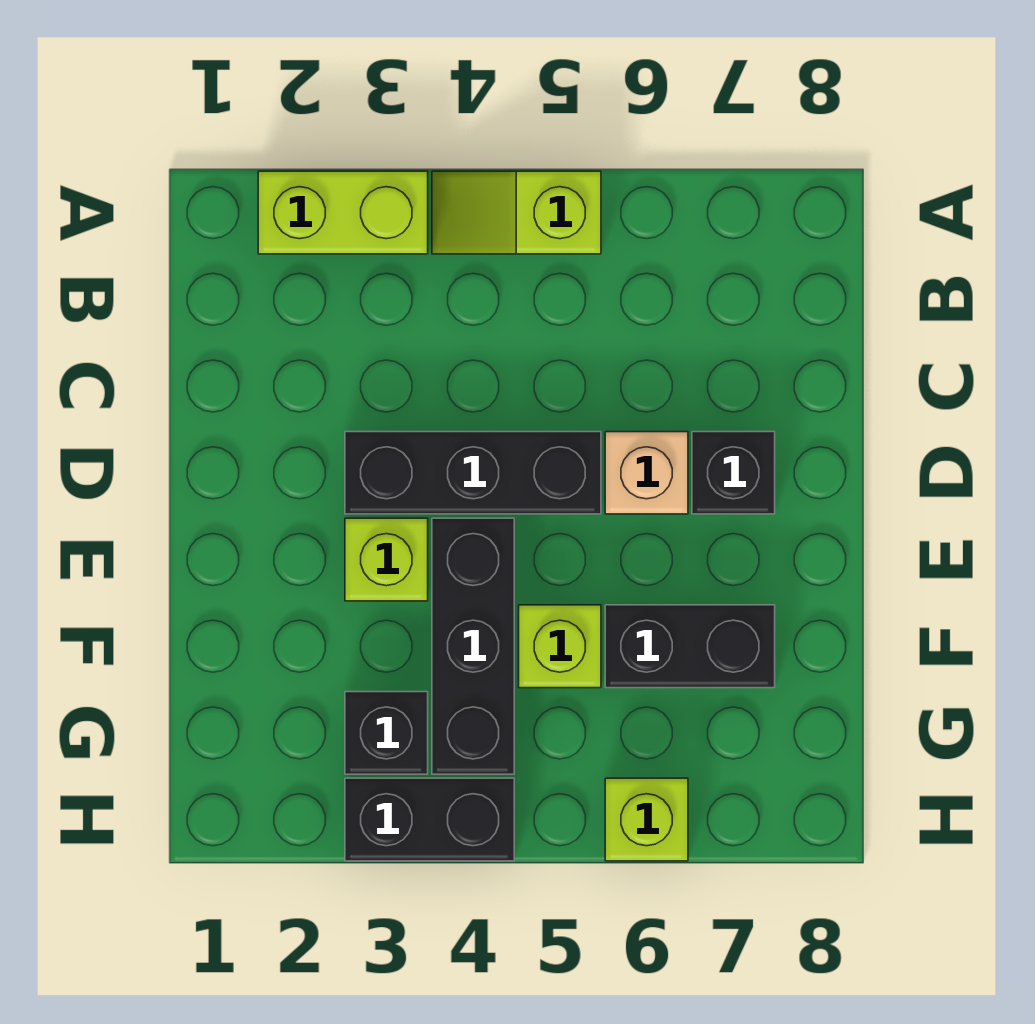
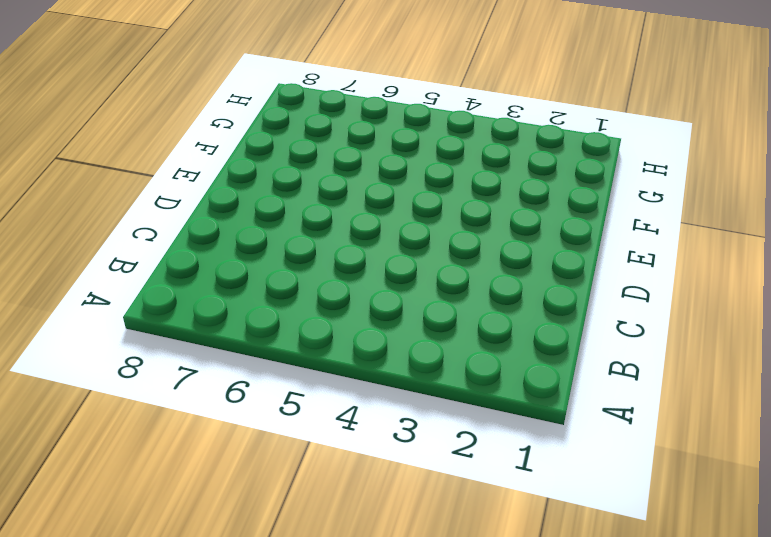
none -> lime brick A2:A3 level 1
none -> lime slope A4:A5 level 1 top 5
none -> black brick D3:D5 level 1

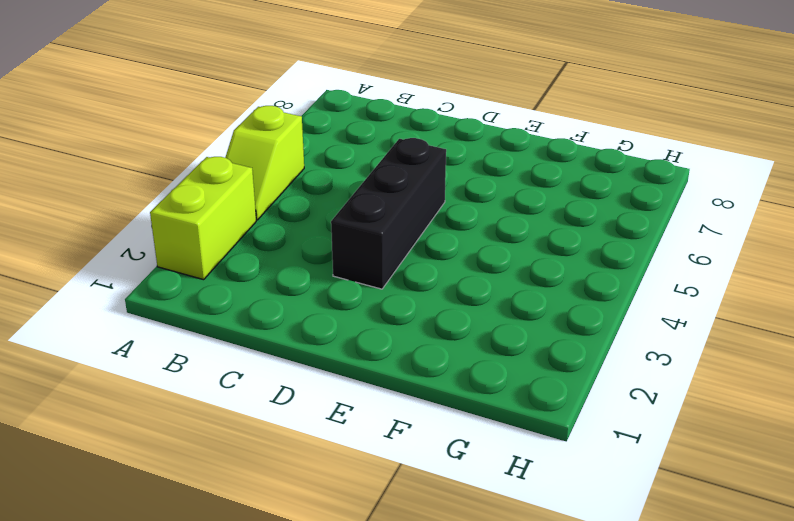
none -> tan brick D6 level 1
none -> black brick D7 level 1
none -> lime brick E3 level 1

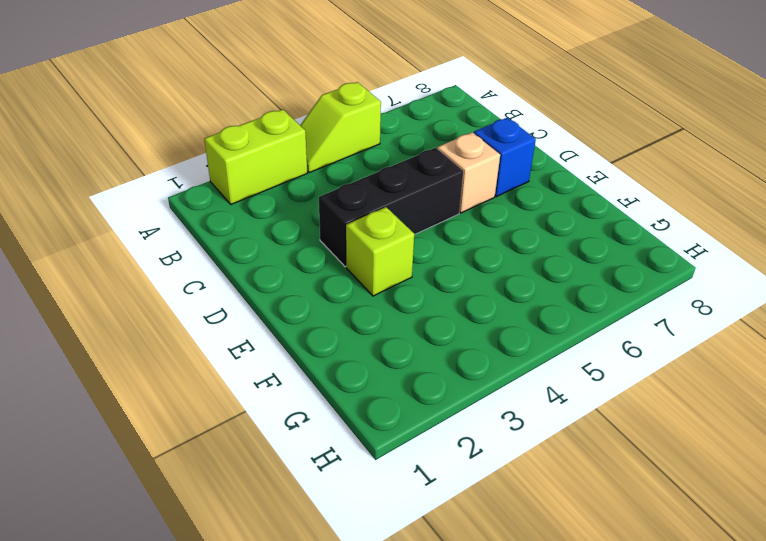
blue brick D7 level 1 -> black brick D7 level 1
none -> black brick E4:G4 level 1
none -> lime brick F5 level 1
none -> black brick F6:F7 level 1

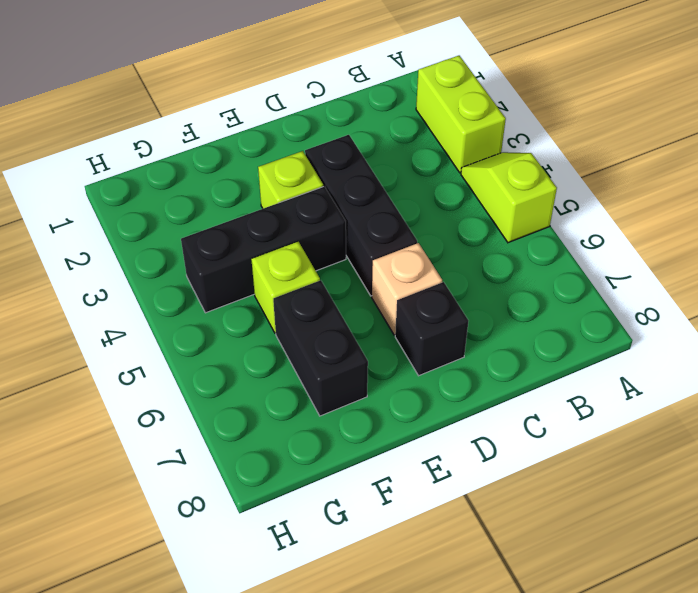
none -> black brick G3 level 1
none -> black brick H3:H4 level 1
none -> lime brick H6 level 1

